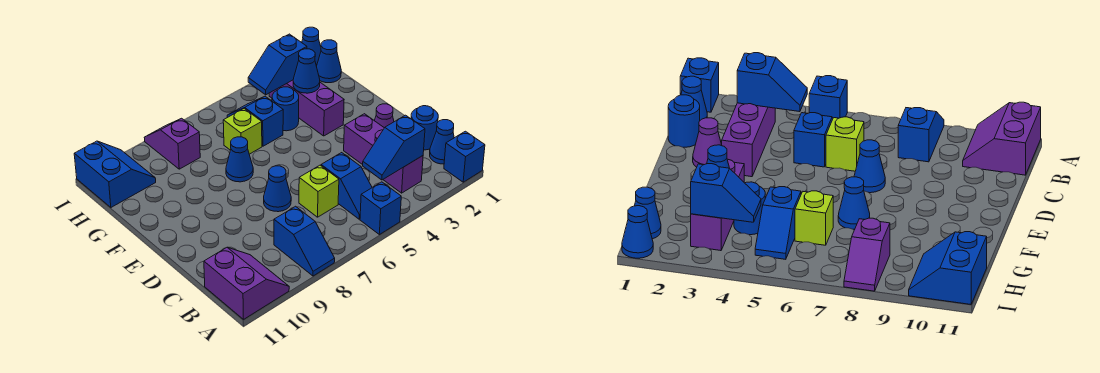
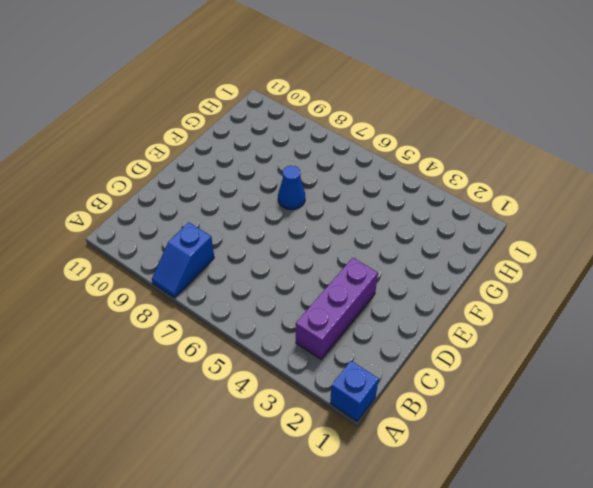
none -> blue brick A5 level 1
none -> purple slope A10:B11 level 1 top 11
none -> blue cone B1 level 1

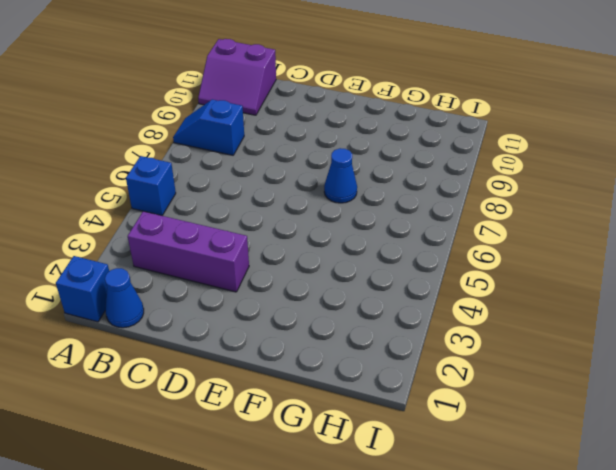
none -> blue slope B5:C5 level 1 top C
none -> blue round brick C1 level 1
none -> lime brick C6 level 1

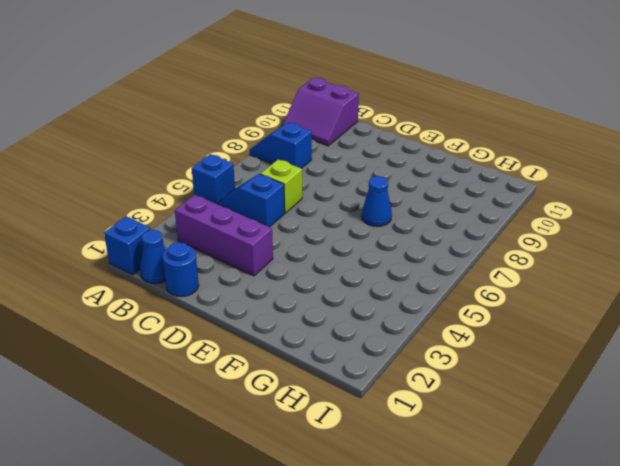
none -> purple cone D2 level 1
none -> blue cone D7 level 1
none -> purple brick F3:H3 level 1

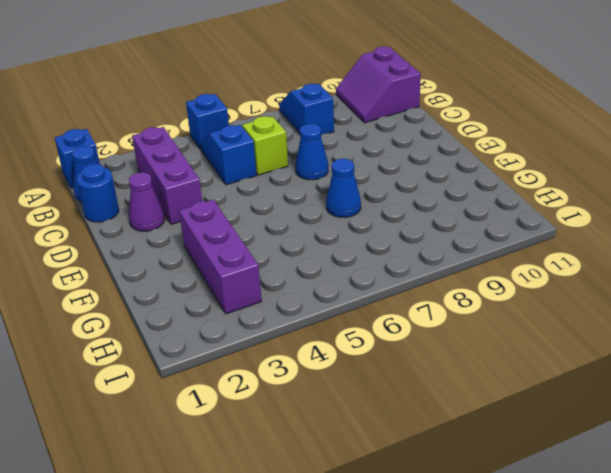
none -> blue round brick G4 level 1
none -> blue slope G5:H5 level 1 top G
none -> lime brick G6 level 1

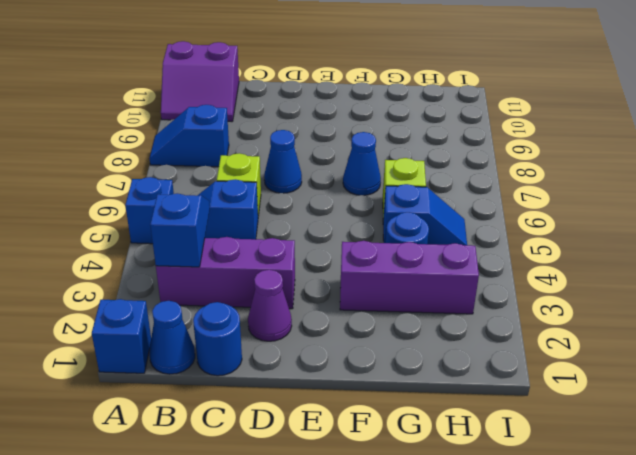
none -> blue cone H1 level 1
none -> purple slope H8:I8 level 1 top H
none -> blue slope H10:I11 level 1 top 11

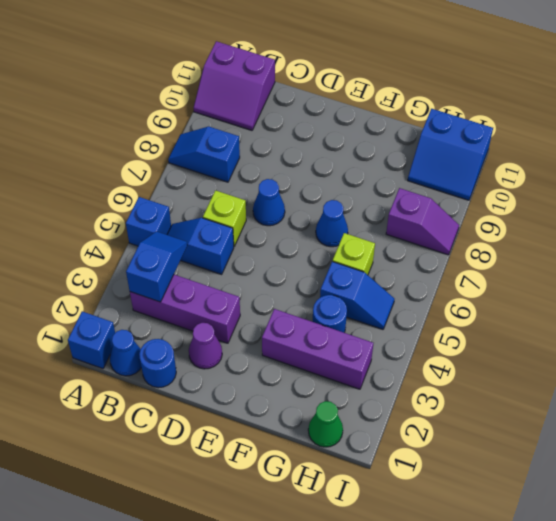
green cone H1 level 1 -> blue cone H1 level 1
none -> blue cone I1 level 1
none -> blue cone G3 level 2
none -> blue slope H3:H4 level 2 top 3

